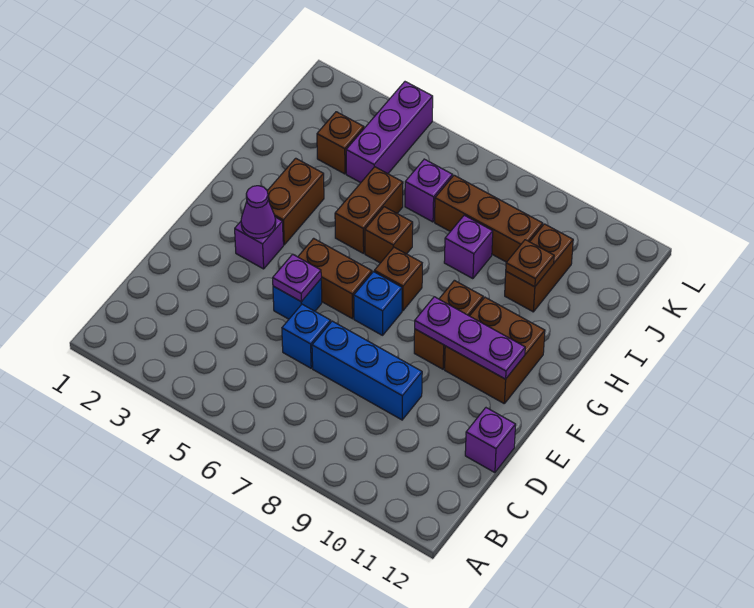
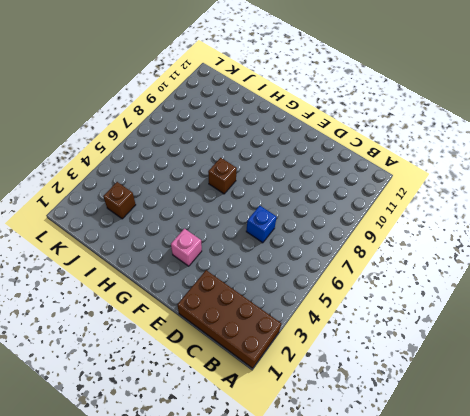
brown brick A1:D2 level 1 -> none
pink brick F3 level 1 -> purple brick F3 level 1
none -> blue brick D7:D9 level 1
none -> purple brick D12 level 1
none -> blue brick E5 level 1

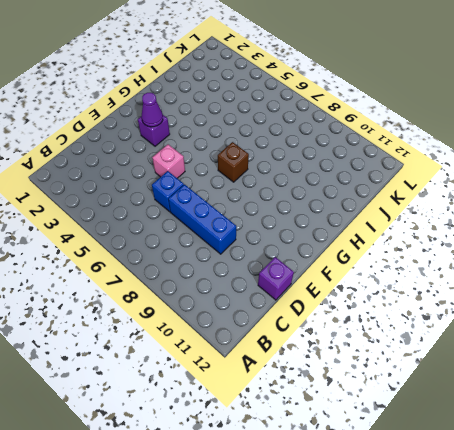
pink brick E5 level 1 -> blue brick E5 level 1
none -> brown brick F5:F6 level 1
none -> blue brick F7 level 1
none -> brown brick F9:G9 level 1

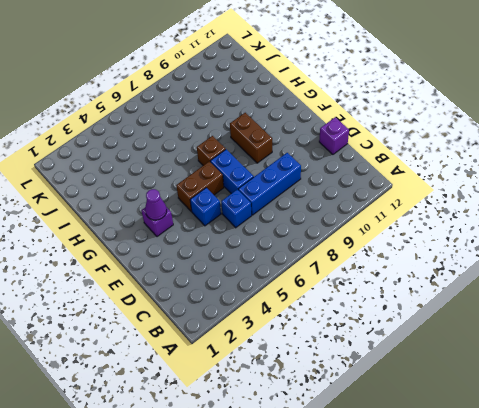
blue brick E7:F7 level 1 -> blue brick F7 level 1
none -> brown brick F10:G11 level 1
none -> brown brick G3:H3 level 1
none -> brown brick H5:I5 level 1

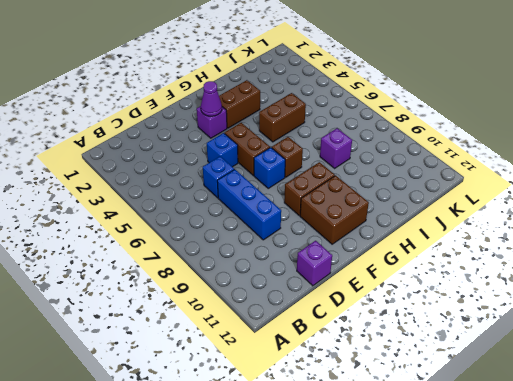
none -> brown brick H6 level 1
none -> brown brick I10:J10 level 1
none -> brown brick J3 level 1

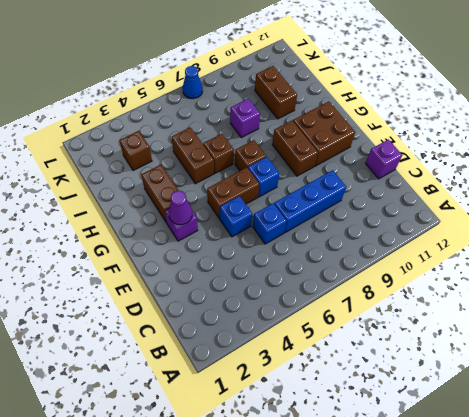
blue cone L7 level 1 -> none
none -> purple brick J4:L4 level 1
none -> purple brick J6 level 1
none -> brown brick J7:J9 level 1

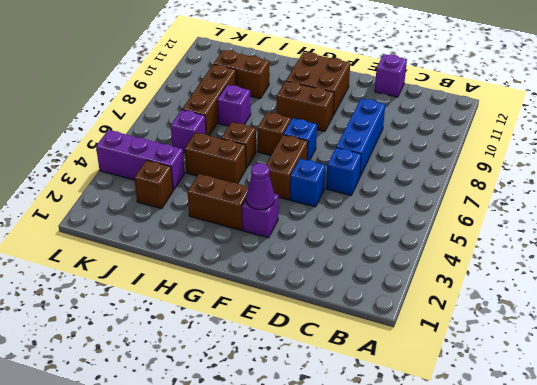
none -> purple plate E5 level 2
none -> purple plate F9:F11 level 2
none -> brown plate I10 level 2

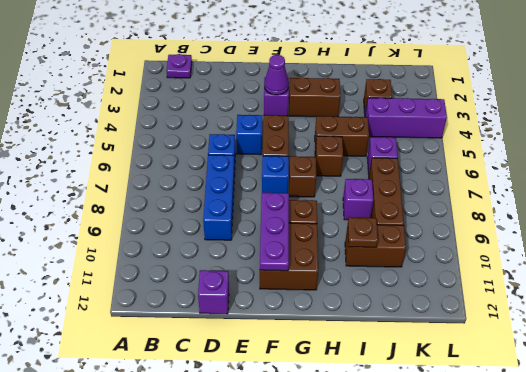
purple plate B1 level 1 -> purple plate E5 level 2

